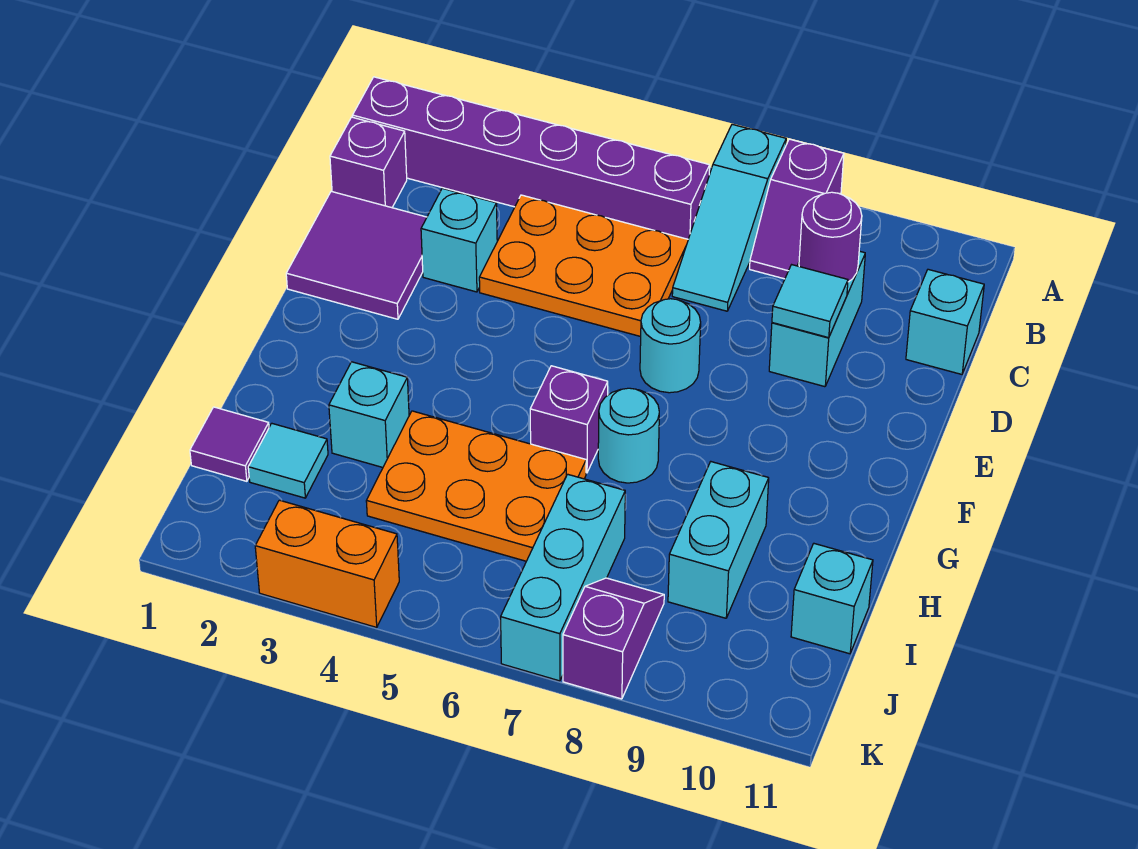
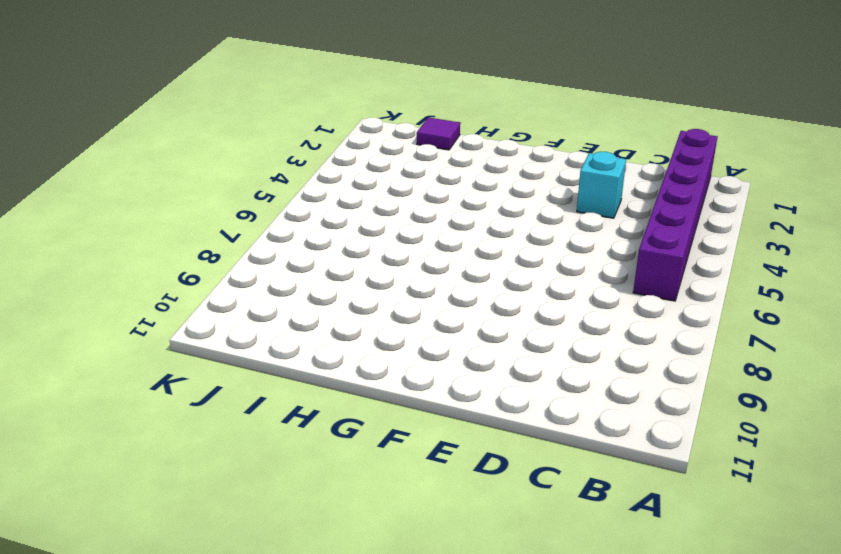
none -> cyan slope A7:C7 level 1 top A
none -> purple slope A8:B8 level 1 top A
none -> purple brick C1 level 1

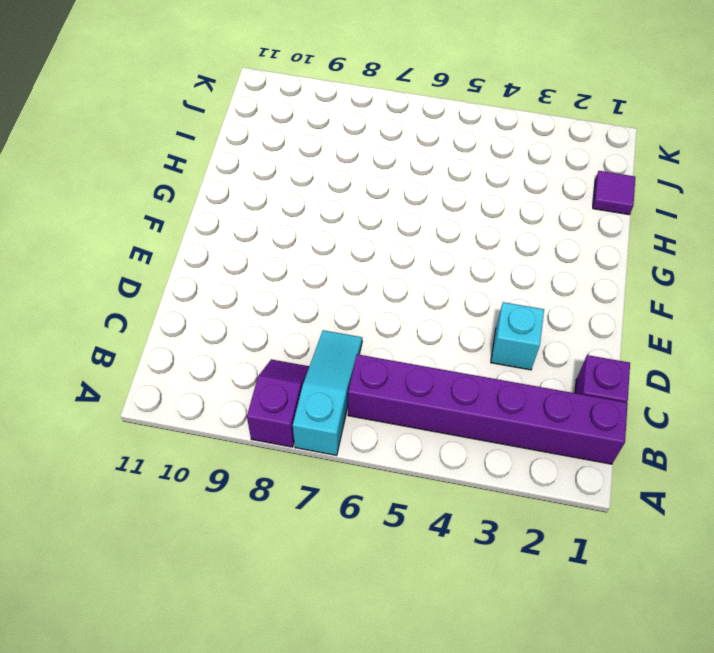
none -> orange plate C4:D6 level 1
none -> cyan brick C9:D9 level 1
none -> cyan brick C11 level 1

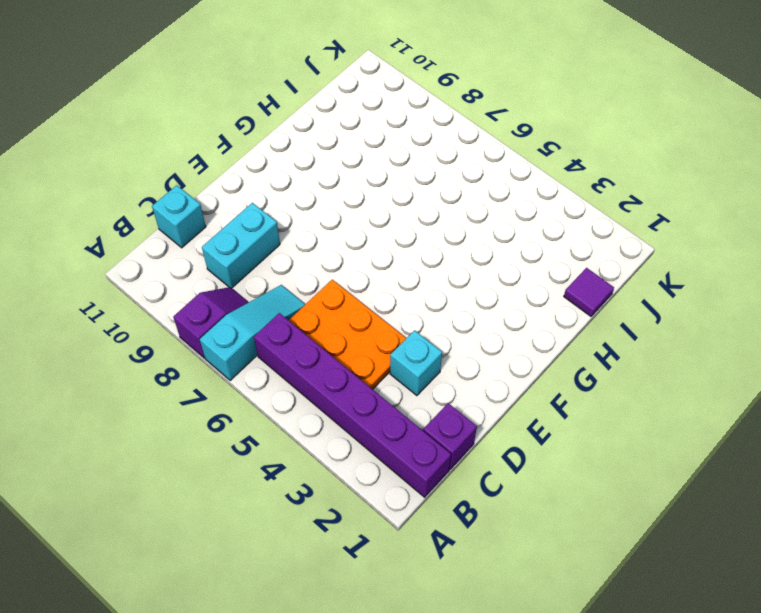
none -> purple tile D1:E2 level 1
none -> cyan round brick E7 level 1
none -> purple brick G6 level 1

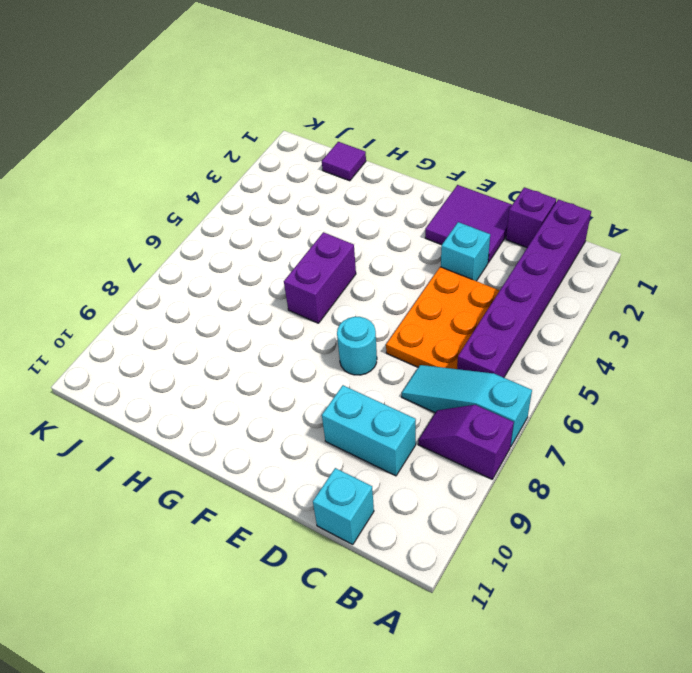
purple brick G5:G6 level 1 -> purple brick G6 level 1
none -> cyan round brick G7 level 1
none -> cyan brick H3 level 1
none -> orange plate H4:I6 level 1

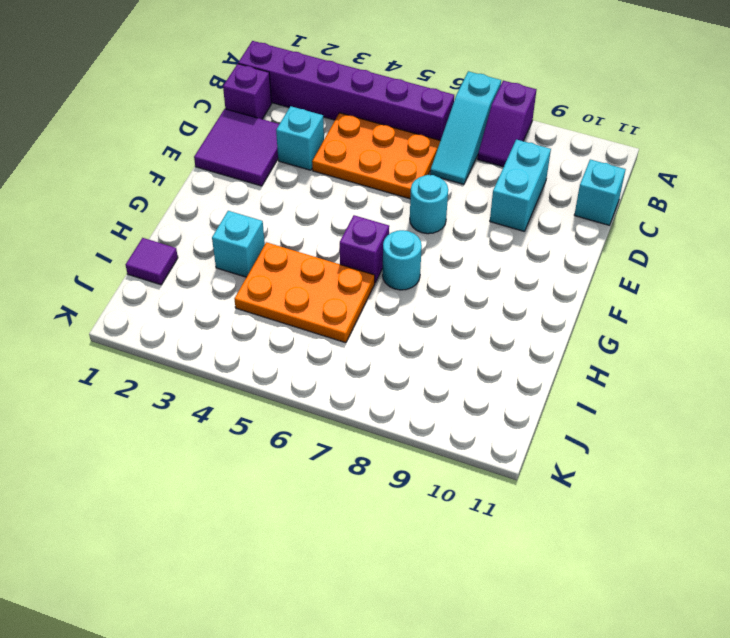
none -> cyan brick H9:I9 level 1
none -> cyan tile I2 level 1
none -> cyan brick I7:K7 level 1

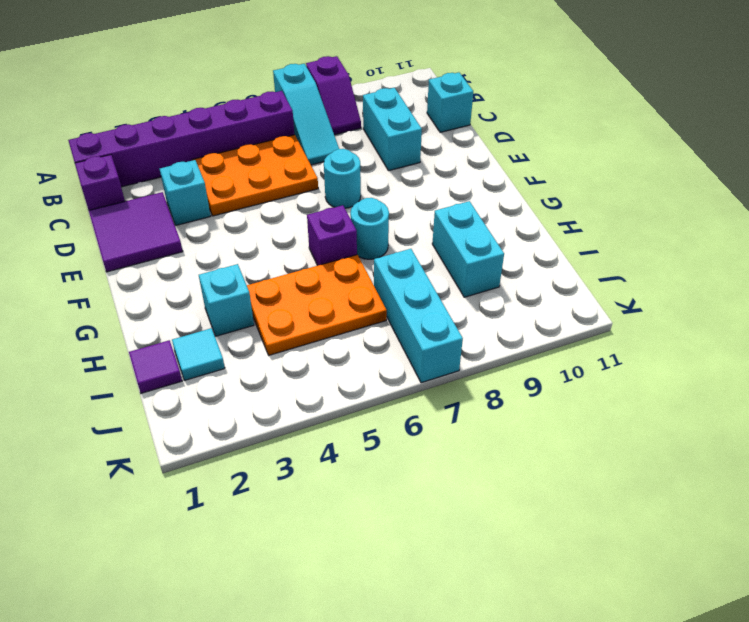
none -> cyan brick I11 level 1
none -> purple slope J8:K8 level 1 top K
none -> orange brick K3:K4 level 1

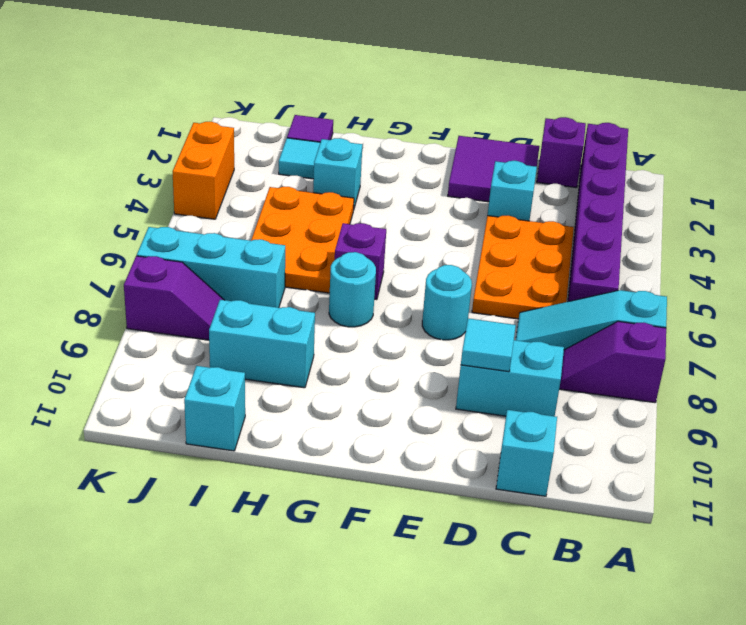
none -> purple round brick C9 level 2

